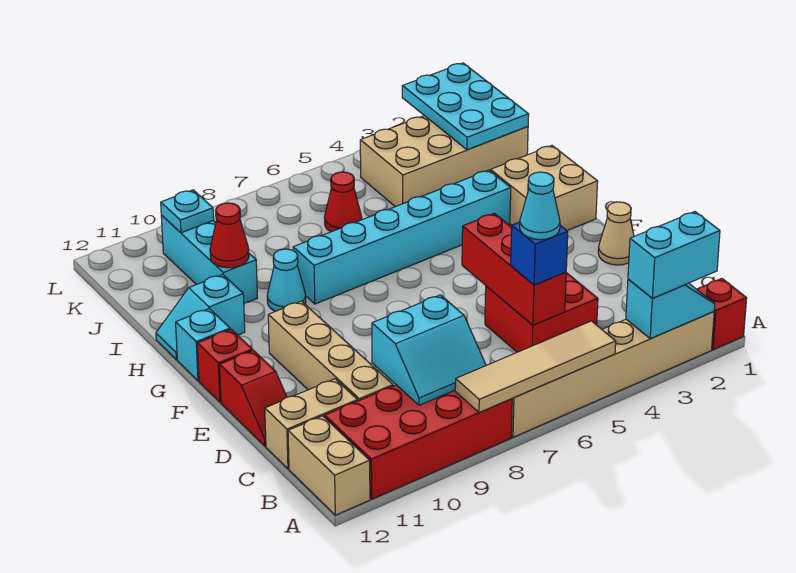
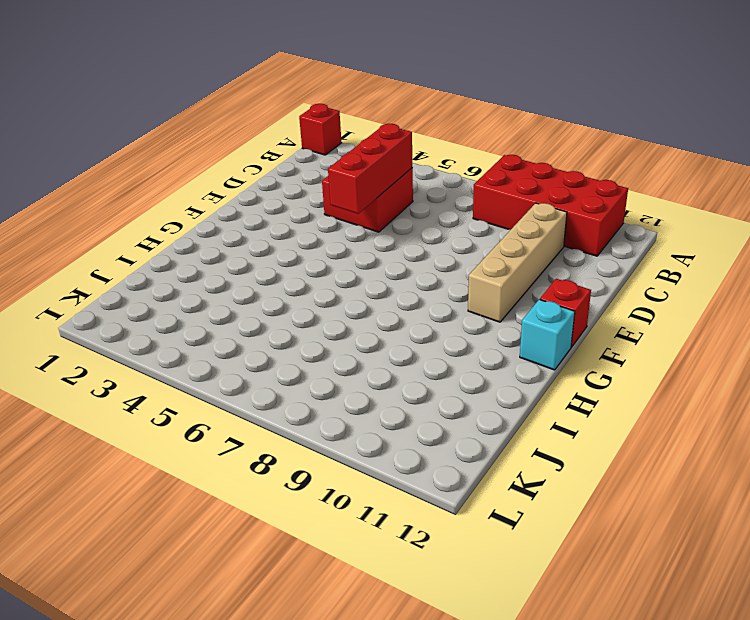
none -> tan brick A2:A7 level 1
none -> tan brick A12:B12 level 1
none -> tan brick C11:C12 level 1

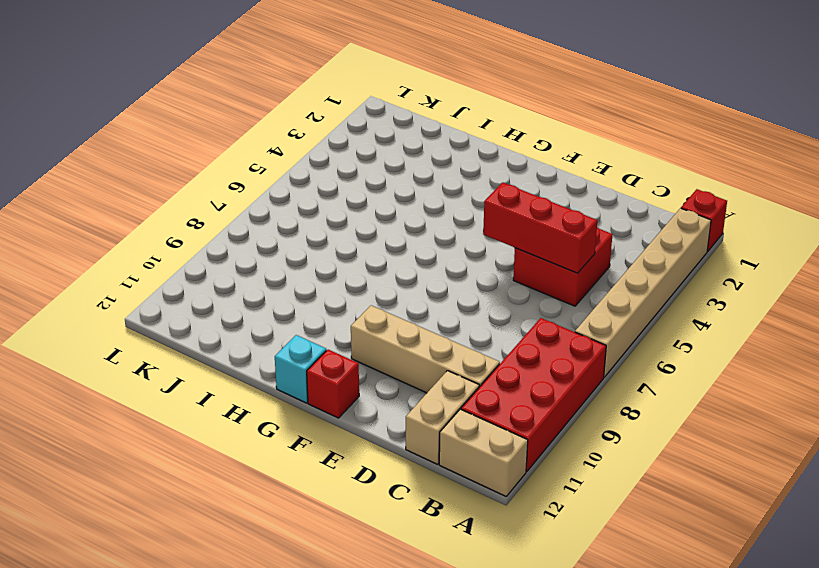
none -> red slope D12:E12 level 1 top E
none -> tan cone E1 level 1
none -> tan brick G1:H2 level 1

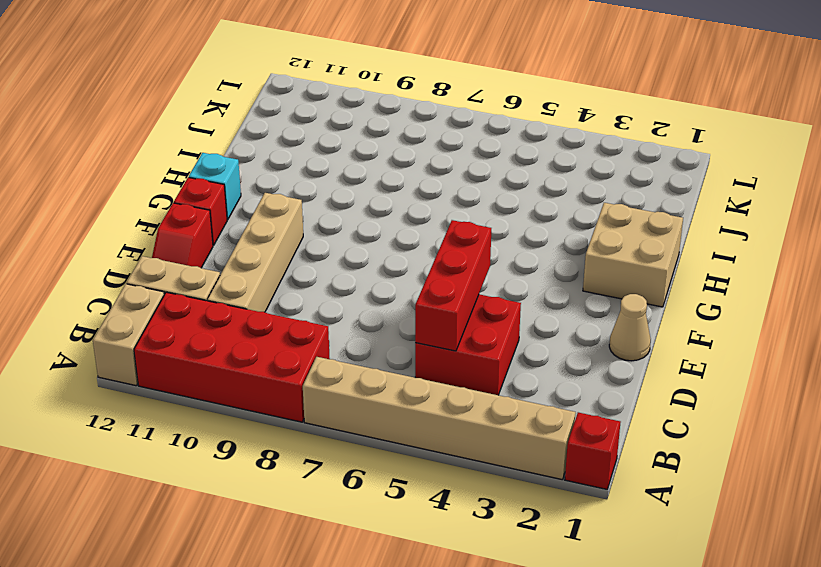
none -> cyan brick H3:H8 level 1
none -> cyan cone H9 level 1
none -> cyan slope H11:H12 level 1 top 11

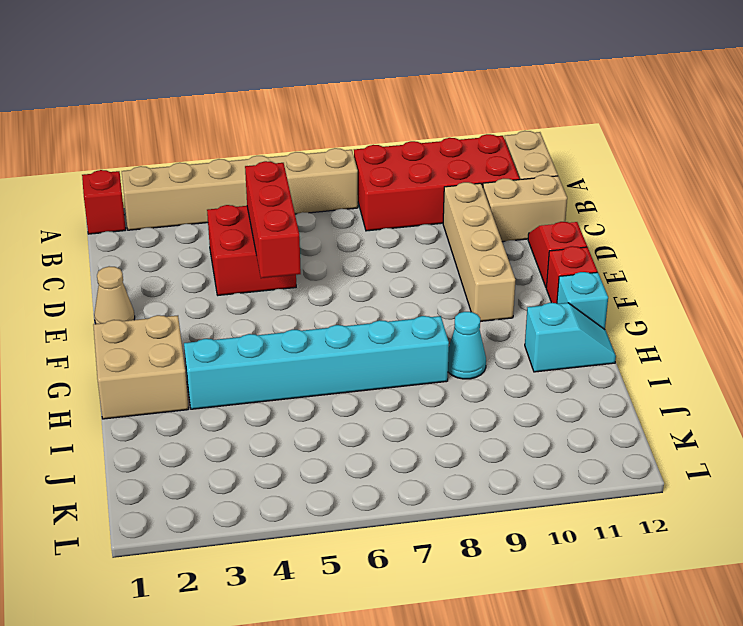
none -> cyan brick I10:K10 level 1
none -> tan brick J1:K4 level 1
none -> red cone J6 level 1

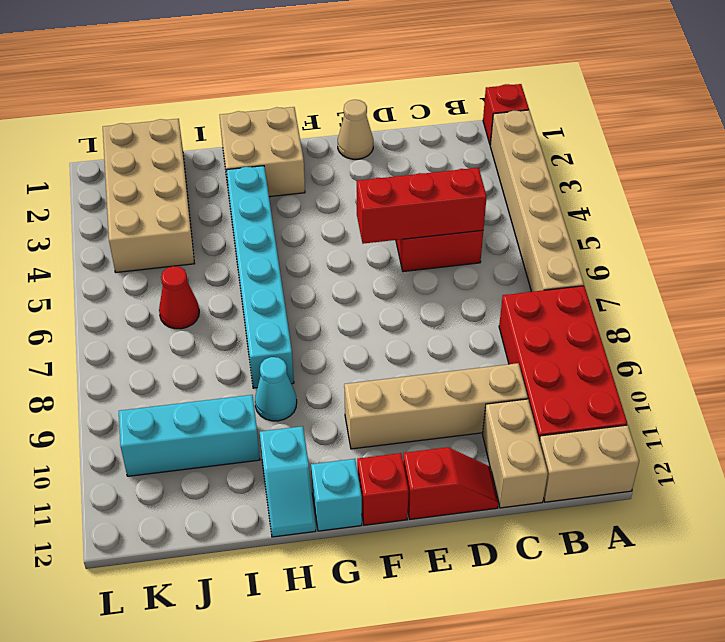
none -> cyan slope A2:A3 level 2 top 3
none -> tan tile A5:A8 level 2
none -> cyan slope B8:C9 level 2 top C

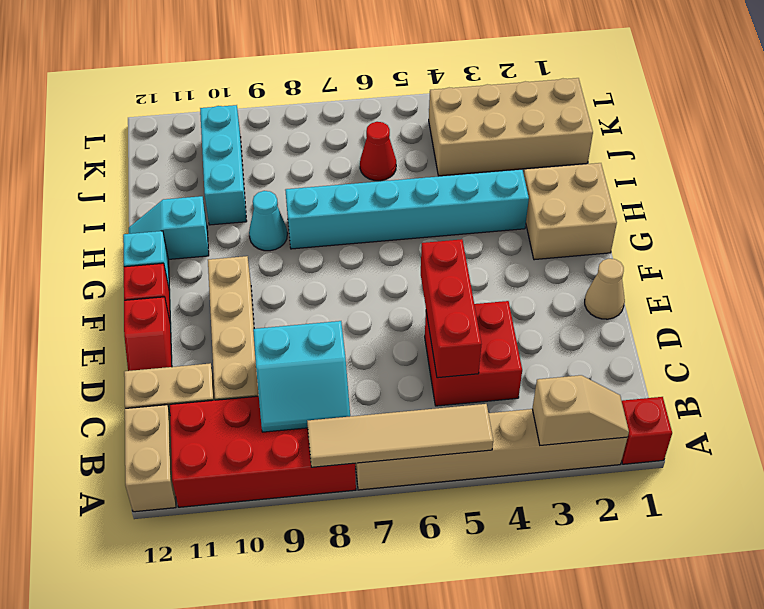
tan slope A2:A3 level 2 top 3 -> cyan slope A2:A3 level 2 top 3
none -> red cone I10 level 2
none -> cyan plate J1:L2 level 2
none -> cyan plate K10 level 2

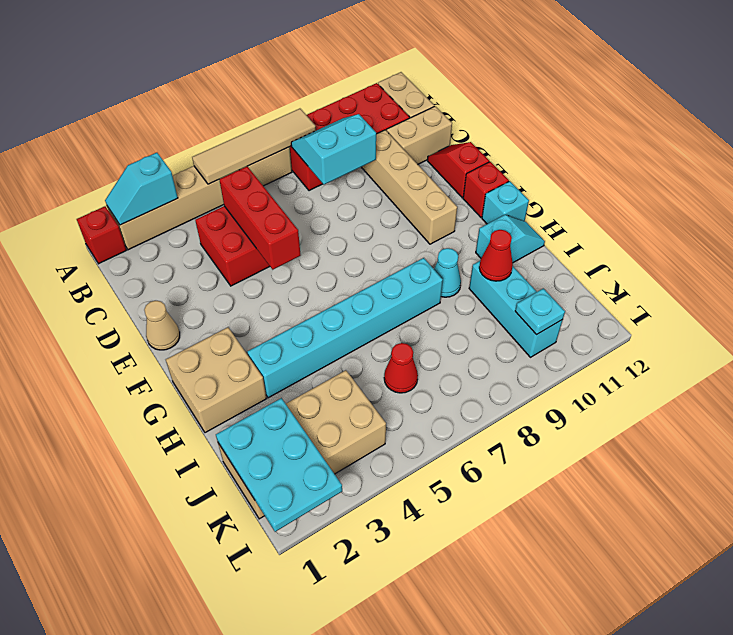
none -> cyan brick A2:A3 level 3
none -> blue brick C5 level 3
none -> cyan cone C5 level 4

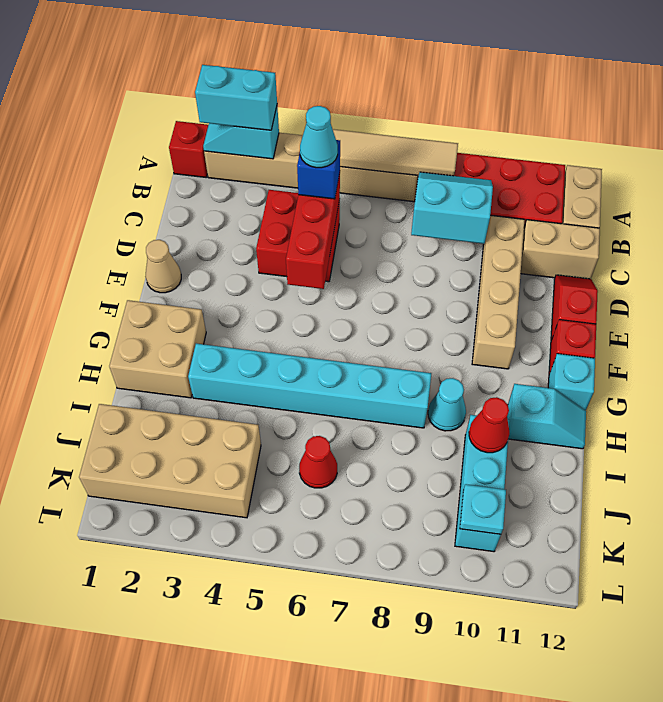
none -> cyan plate J1:L2 level 2

